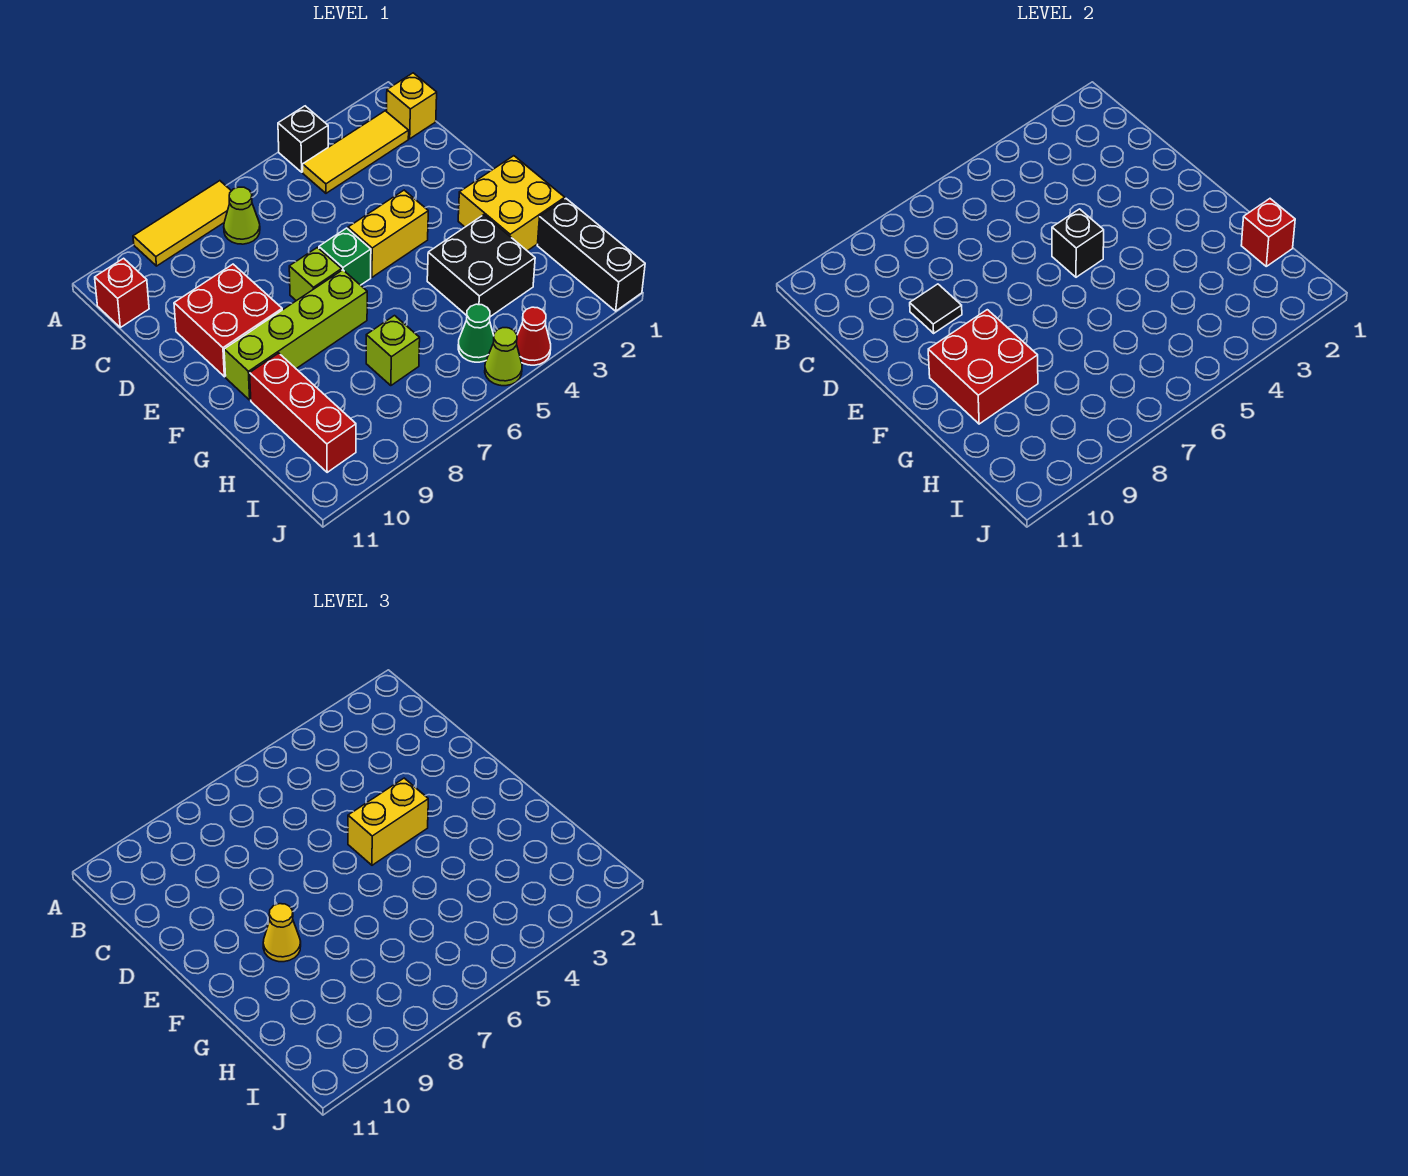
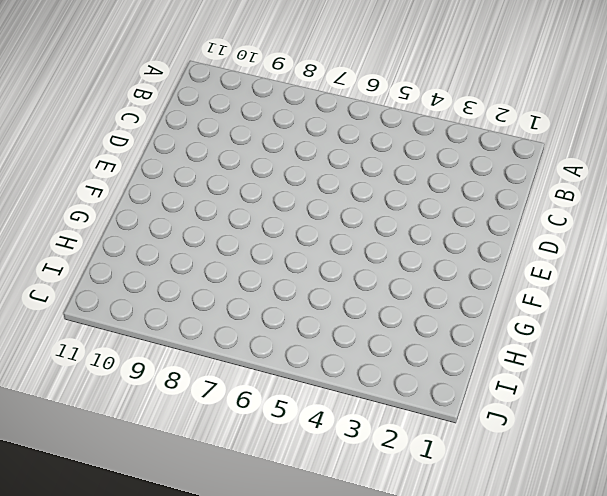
none -> black brick A4 level 1
none -> yellow tile A7:A9 level 1
none -> yellow brick B1 level 1

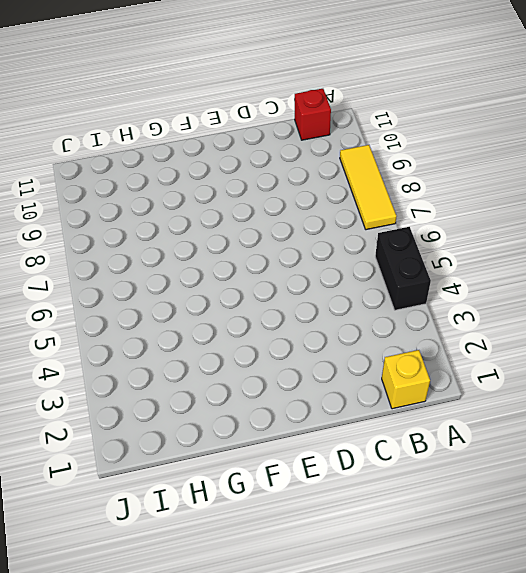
black brick A4:A5 level 1 -> black brick A4 level 1
none -> yellow tile B2:B4 level 1
none -> lime cone B7 level 1
none -> red brick D9:E10 level 1

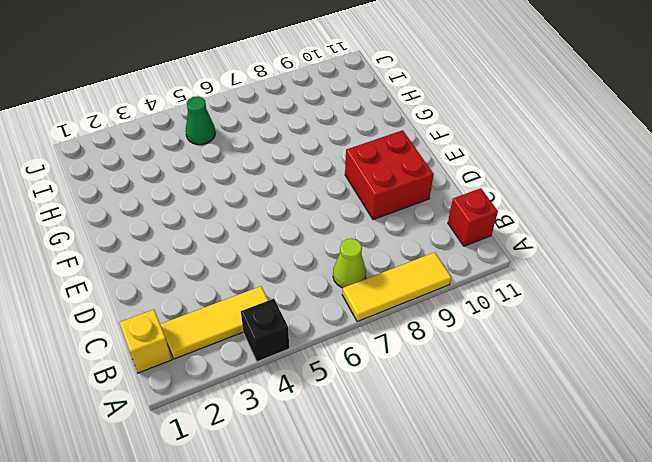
none -> yellow brick E4:E5 level 1
none -> green brick E6 level 1
none -> lime brick E7 level 1

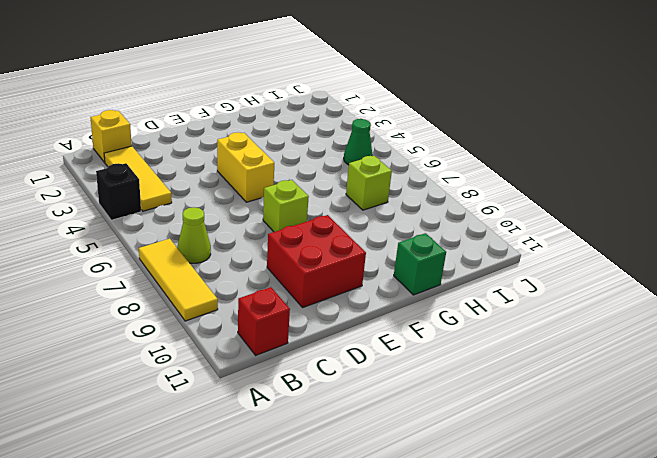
green brick G11 level 1 -> green brick E6 level 1
none -> yellow brick F1:G2 level 1
none -> lime brick F7:F10 level 1
none -> black brick G3:H4 level 1

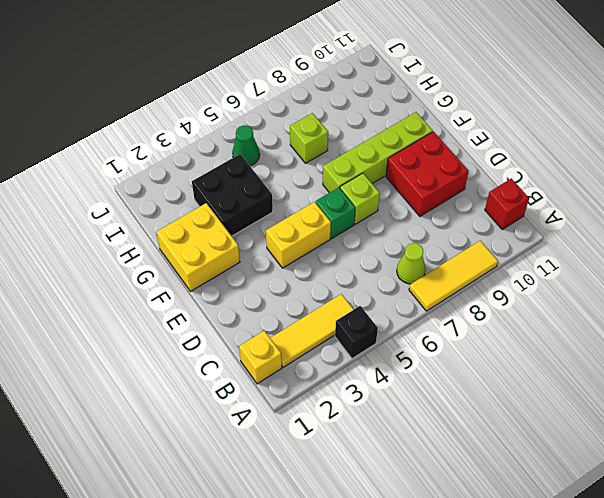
none -> red brick G10:I10 level 1
none -> black brick H1:J1 level 1
none -> red cone J4 level 1

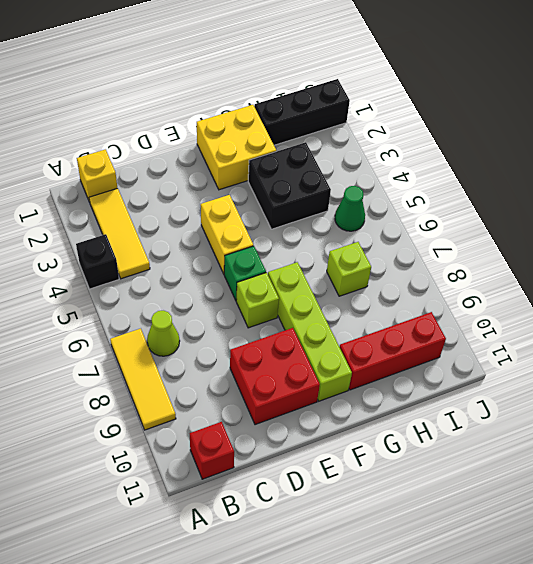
none -> red cone J4 level 1
none -> lime cone J5 level 1
none -> black tile D9 level 2

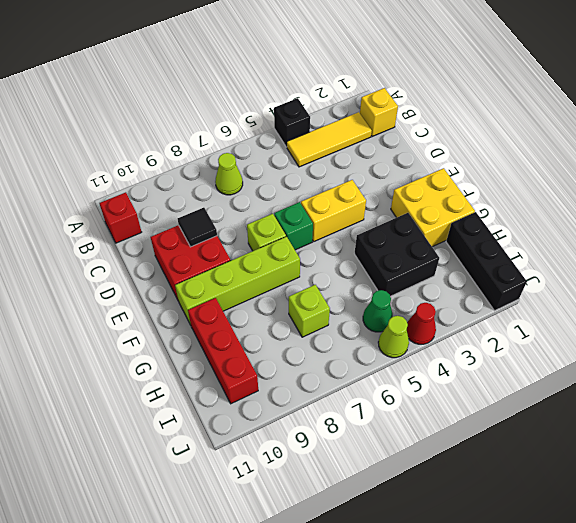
none -> yellow tile A7:A9 level 1
none -> black brick E5 level 2
none -> red brick F9:G10 level 2

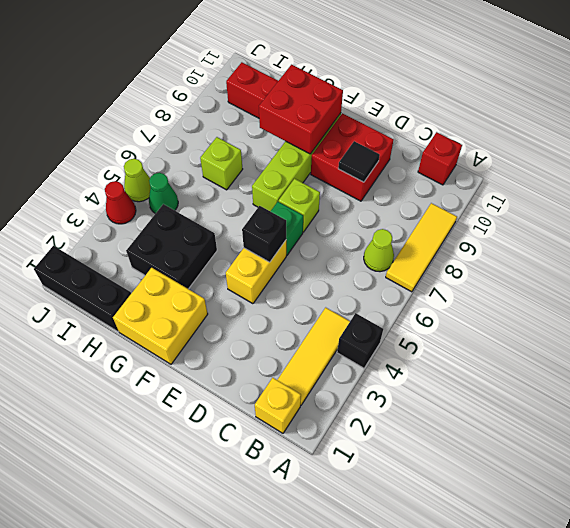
none -> red brick H1 level 2
none -> yellow brick E4:E5 level 3
none -> yellow cone F9 level 3

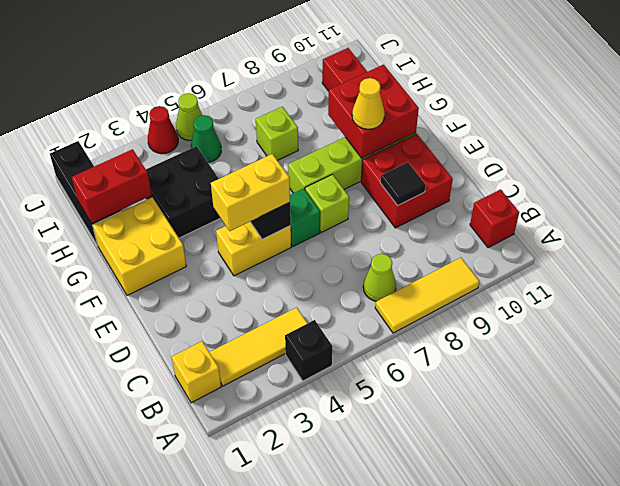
red brick H1:H2 level 2 -> red brick H1 level 2

